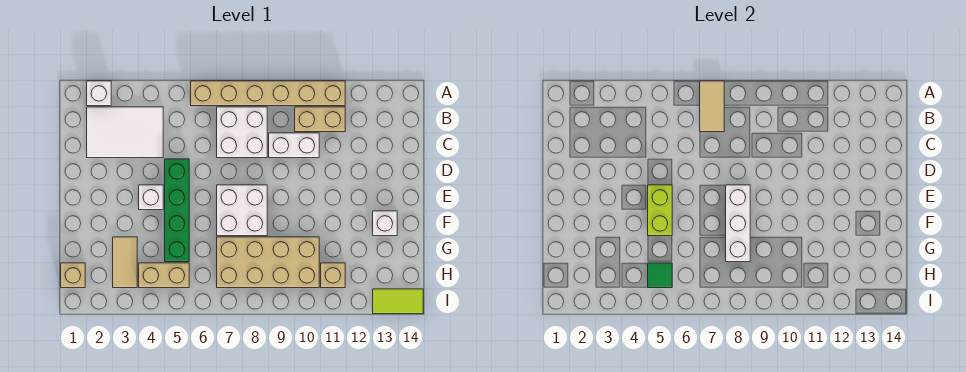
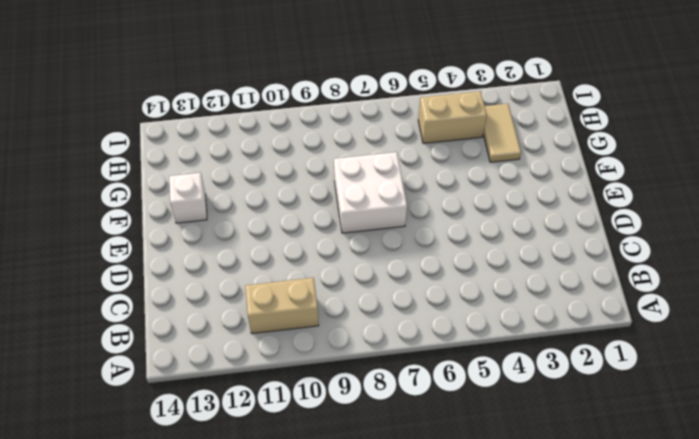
none -> white brick A2 level 1
none -> tan brick A6:A11 level 1
none -> white tile B2:C4 level 1

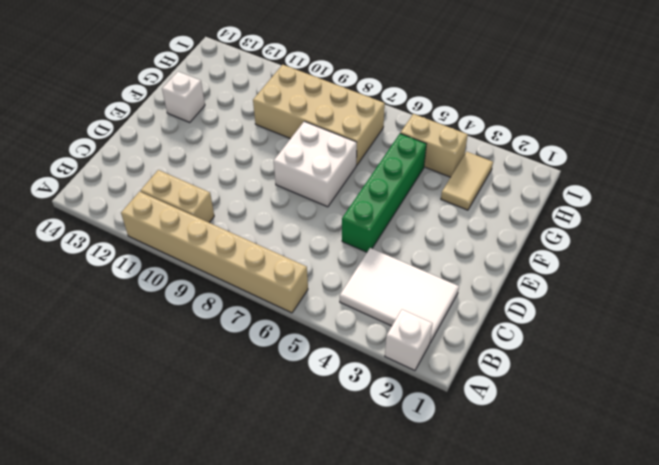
none -> white brick B7:C8 level 1
none -> white brick C9:C10 level 1
none -> white brick E4 level 1

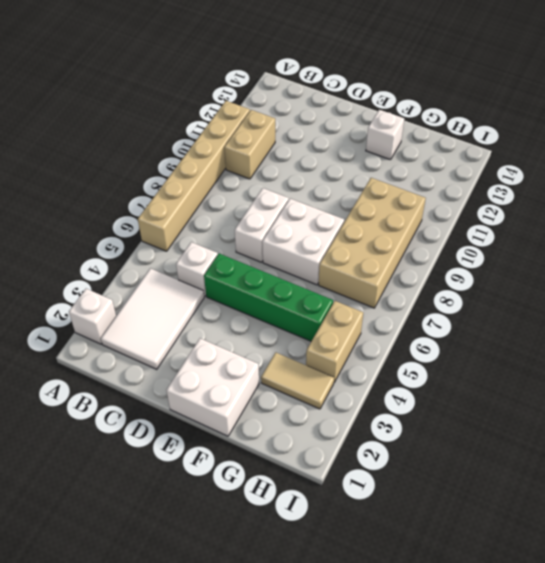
white brick C5 level 1 -> white brick E4 level 1
white brick D7:D8 level 1 -> white brick C9:C10 level 1
white brick E1:F2 level 1 -> white brick B7:C8 level 1
none -> tan brick H1 level 1
none -> tan brick H11 level 1
none -> lime tile I13:I14 level 1

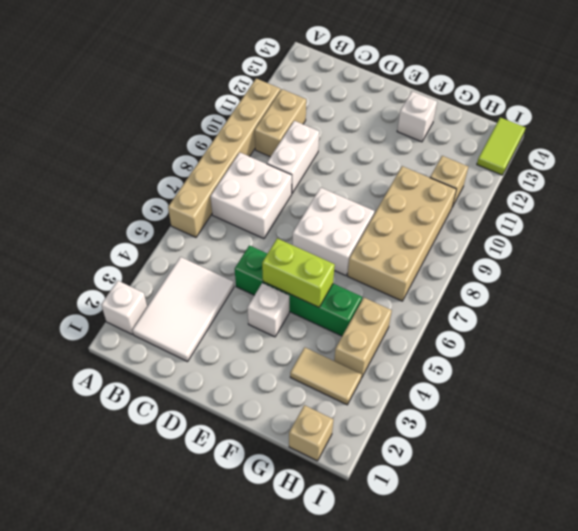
none -> tan tile A7:B7 level 2
none -> white brick E8:G8 level 2
none -> green tile H5 level 2

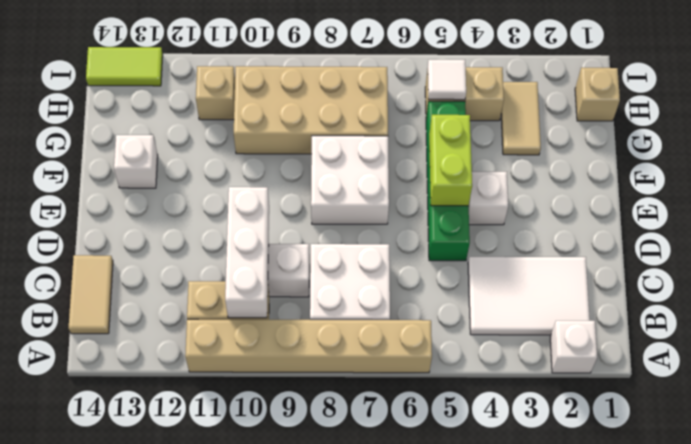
white brick B10:D10 level 2 -> white brick E8:G8 level 2
tan tile B14:C14 level 1 -> tan tile A7:B7 level 2
white tile H5 level 2 -> green tile H5 level 2

